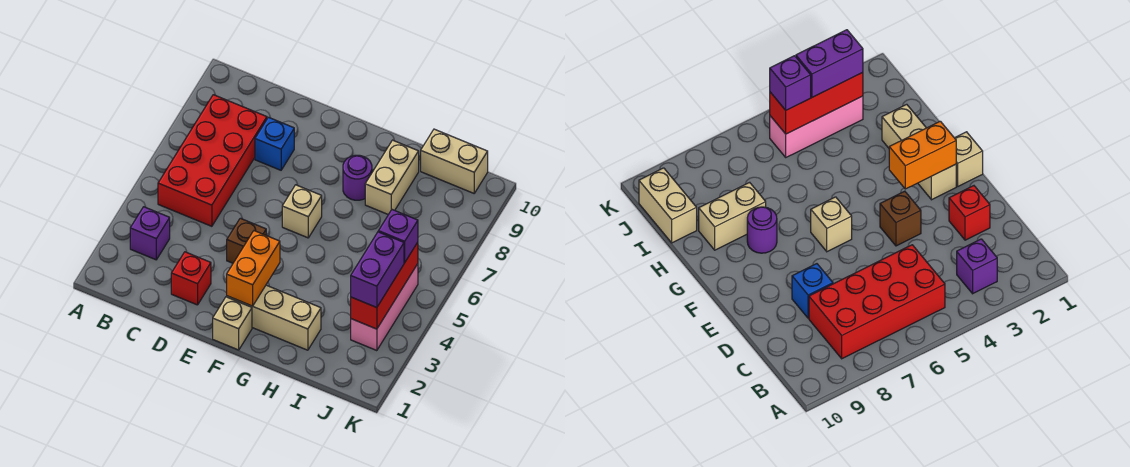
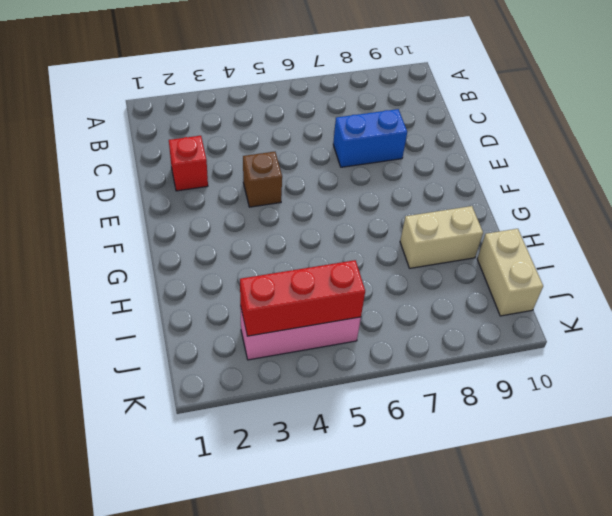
blue brick D7:D8 level 1 -> blue brick D8 level 1
none -> purple brick B3 level 1
none -> red brick B5:C8 level 1
none -> tan brick F1 level 1

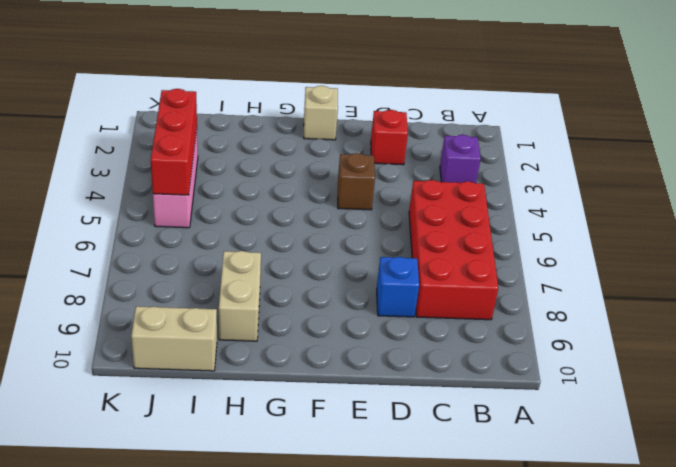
none -> tan brick F2:H2 level 1
none -> tan brick F6 level 1
none -> purple round brick G8 level 1

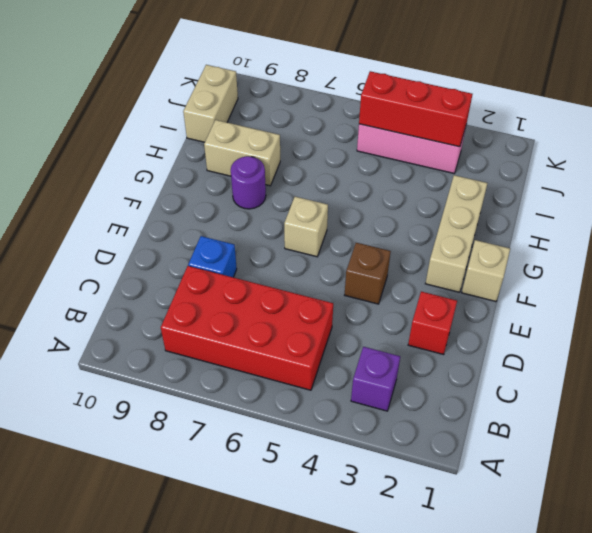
none -> orange brick F2:F3 level 2
none -> purple brick J3:J4 level 3
none -> purple brick J5 level 3

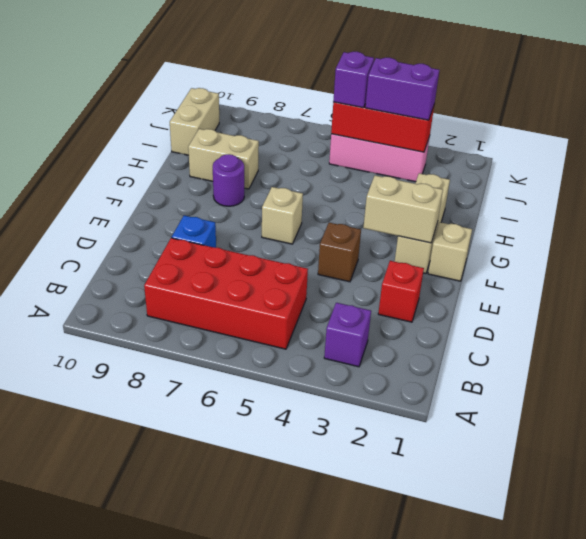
tan brick F2:F3 level 2 -> orange brick F2:F3 level 2

